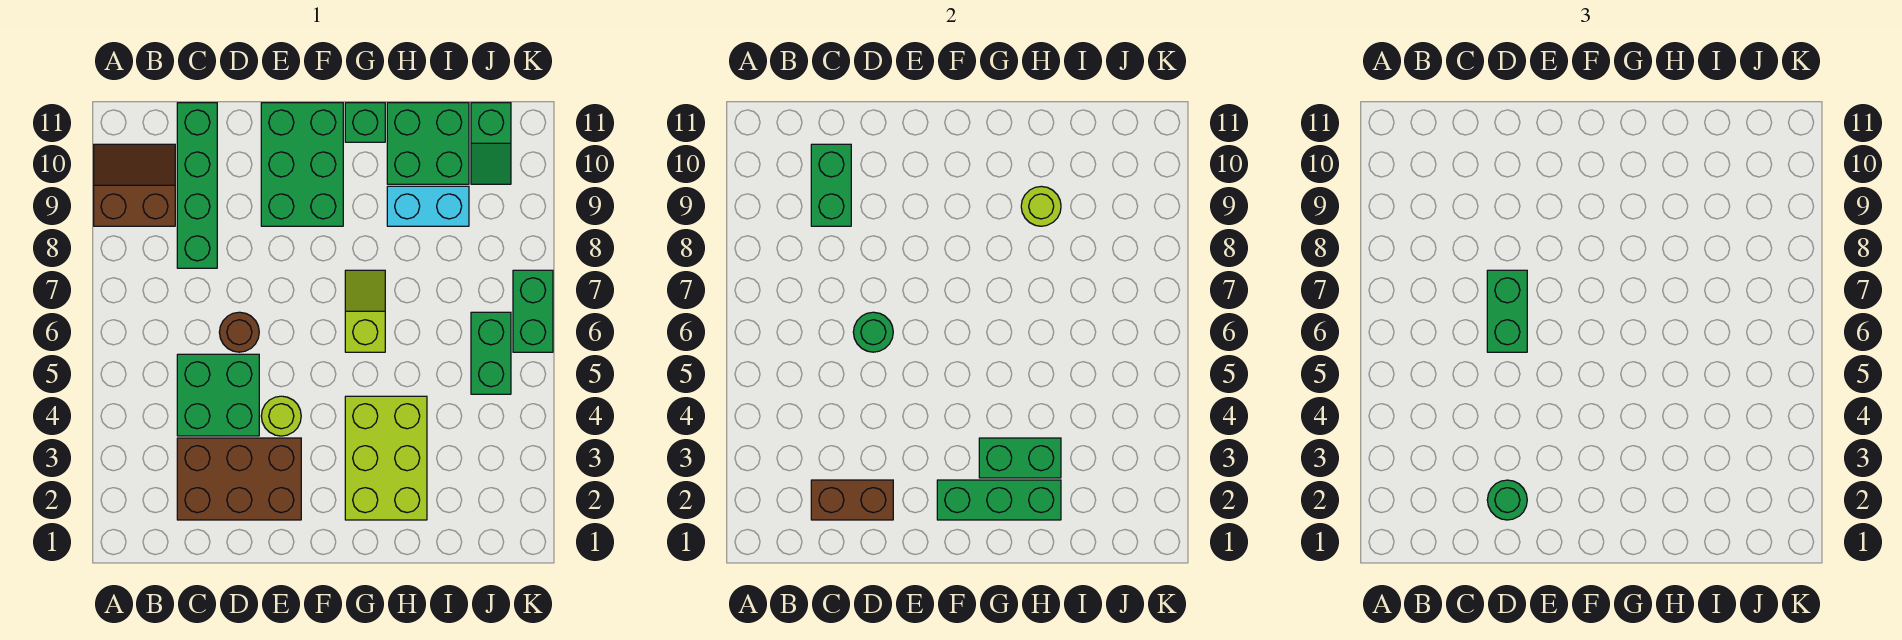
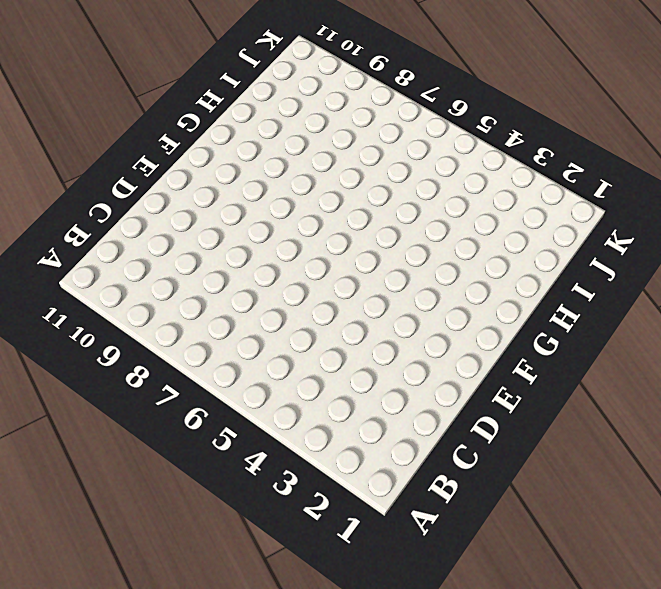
none -> brown slope A9:B10 level 1 top 9
none -> brown brick C2:E3 level 1
none -> green brick C4:D5 level 1

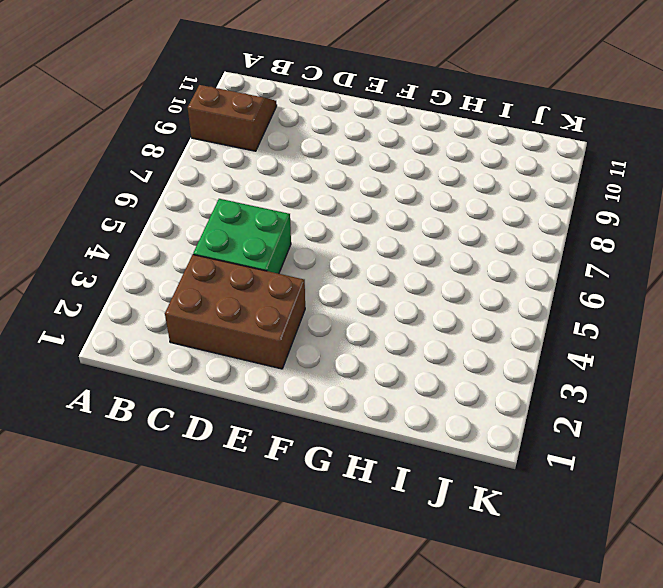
none -> green brick C8:C11 level 1
none -> brown round brick D6 level 1
none -> lime round brick E4 level 1

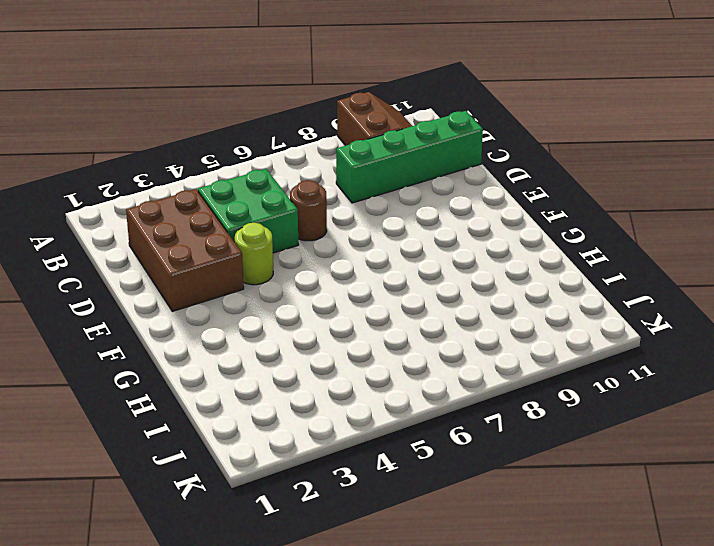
none -> green brick E9:F11 level 1
none -> lime brick G2:H4 level 1
none -> lime slope G6:G7 level 1 top 6

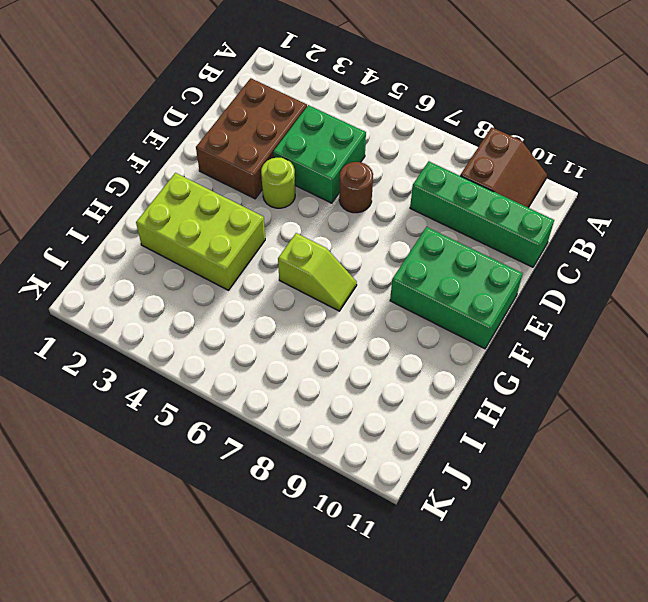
none -> green brick G11 level 1
none -> cyan brick H9:I9 level 1
none -> green brick H10:I11 level 1

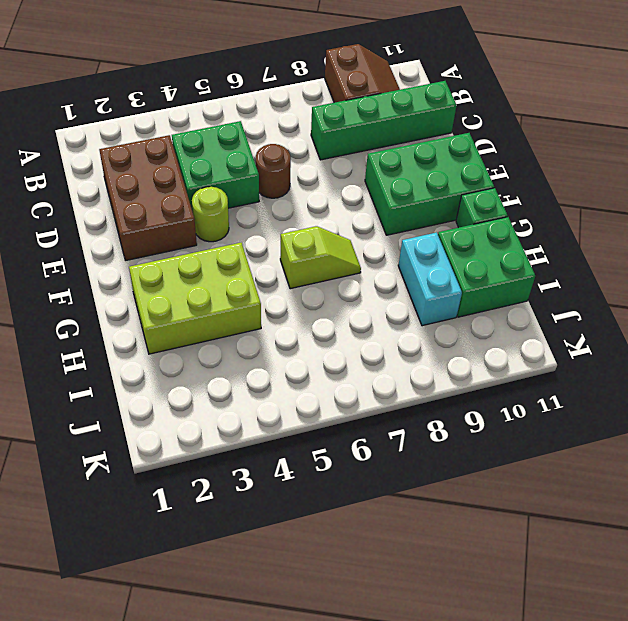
none -> green brick J5:J6 level 1
none -> green slope J10:J11 level 1 top 11
none -> green brick K6:K7 level 1

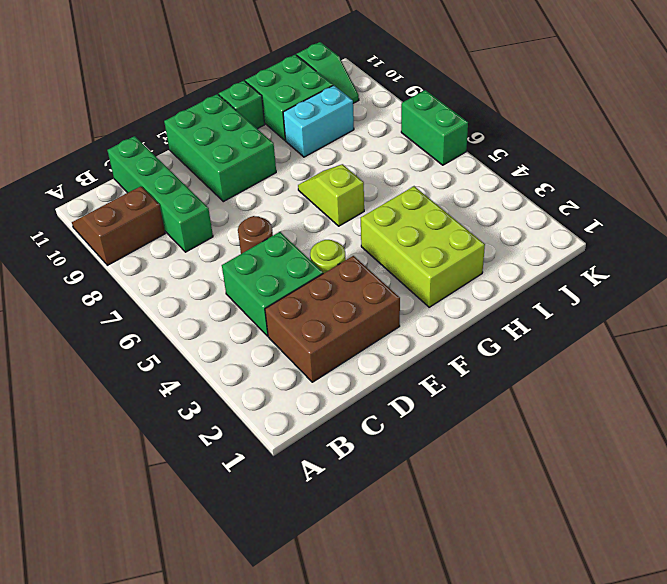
none -> green brick J5:J6 level 1
none -> brown brick C2:D2 level 2
none -> green brick C9:C10 level 2

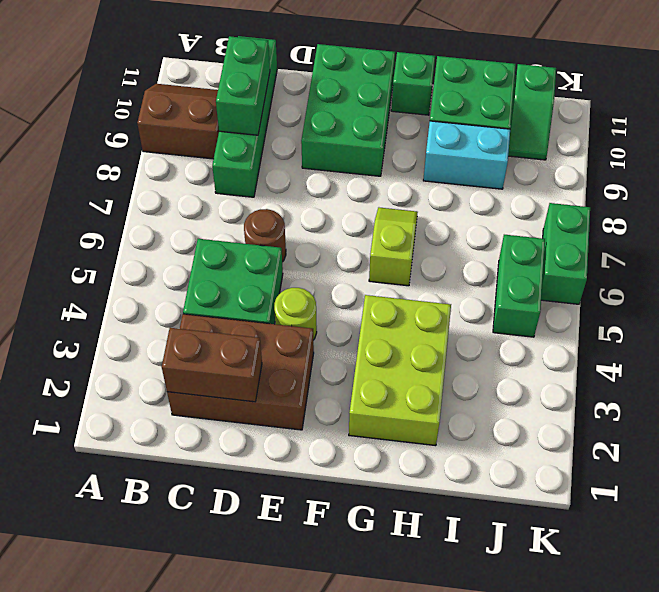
none -> green round brick D6 level 2
none -> green brick F2:H2 level 2
none -> green brick G3:H3 level 2

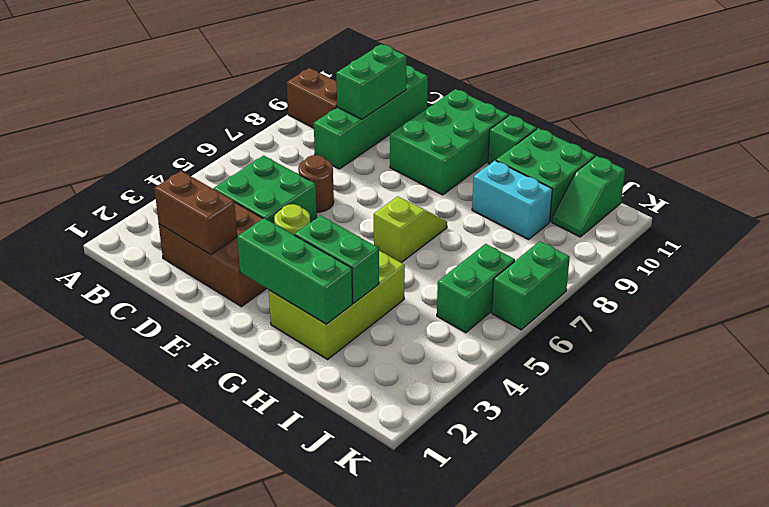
none -> green round brick D6 level 2
none -> lime round brick H9 level 2
none -> green round brick D2 level 3

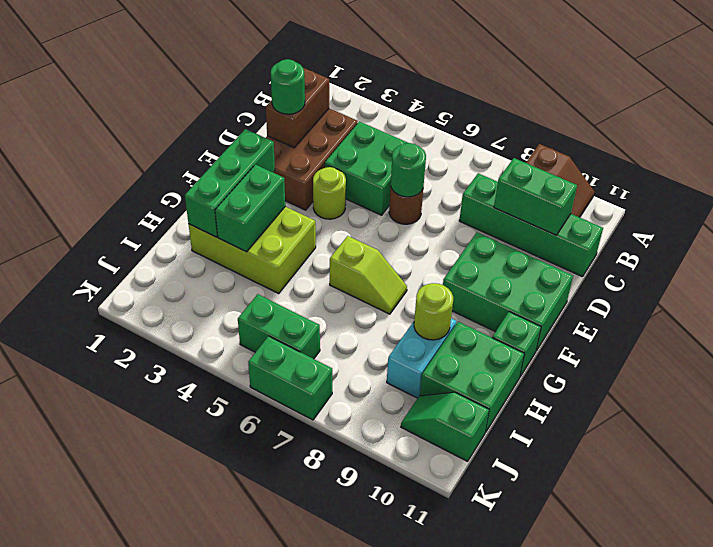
none -> green brick D6:D7 level 3

